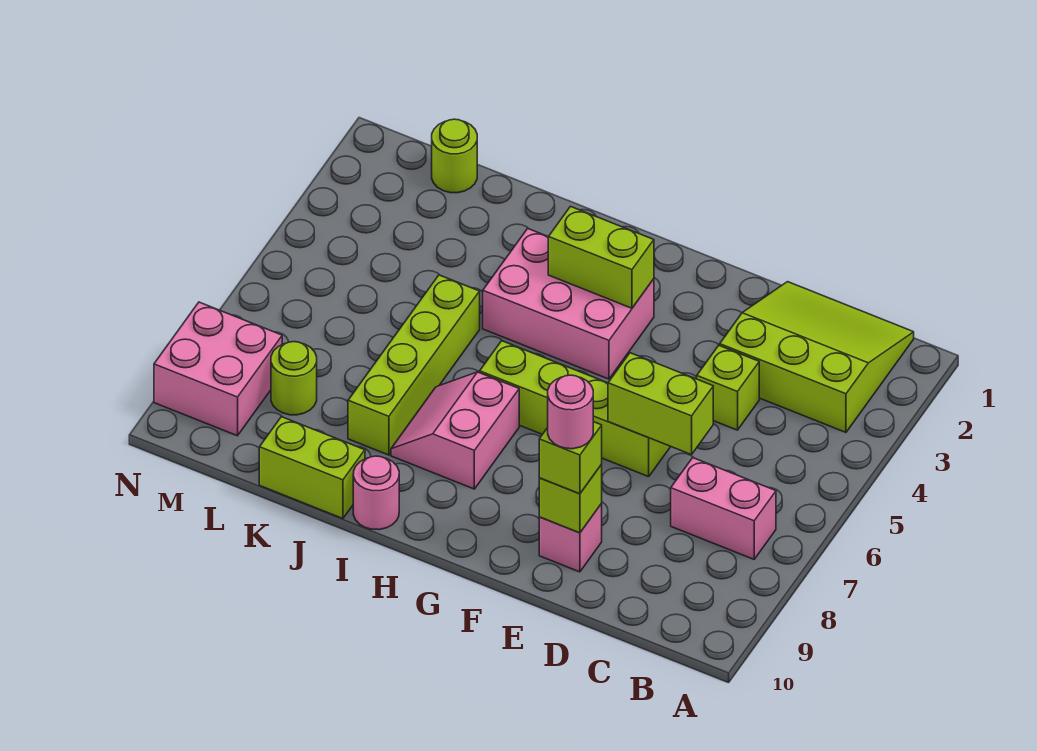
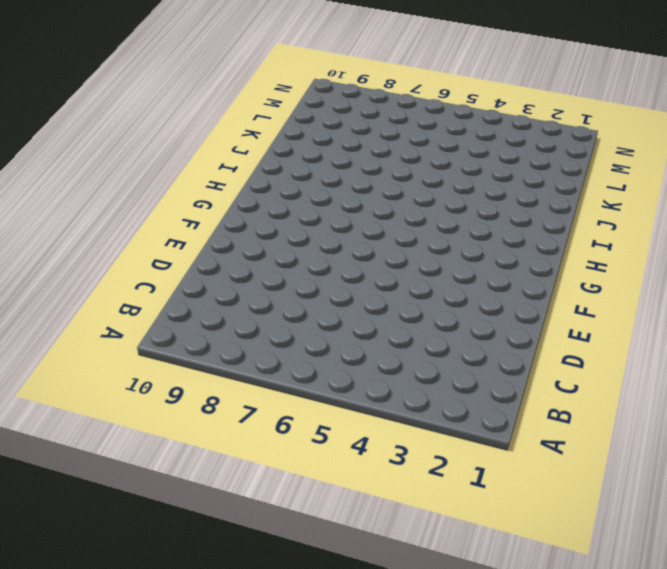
none -> lime slope B1:D3 level 1 top 3
none -> pink brick B7:C7 level 1
none -> lime brick D4 level 1

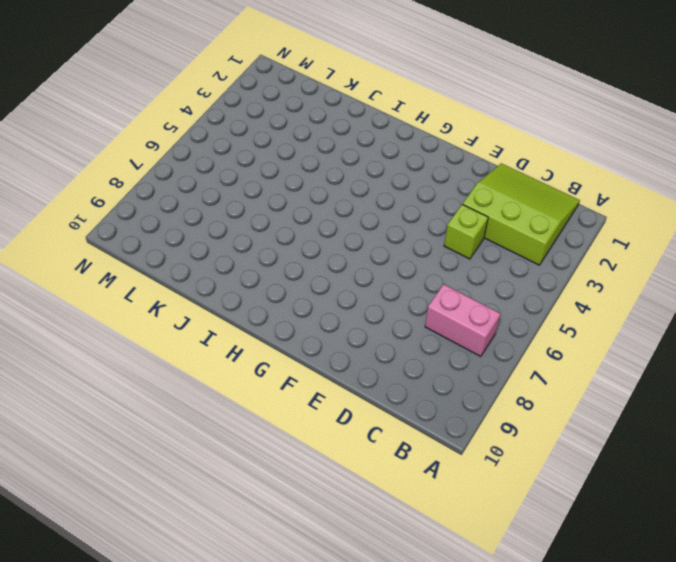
none -> lime brick E6:H6 level 1
none -> pink brick E9 level 1
none -> pink brick G3:I4 level 1

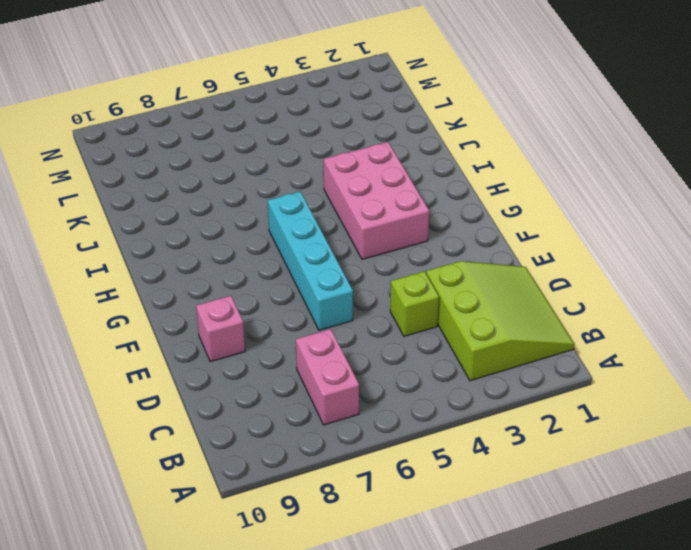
cyan brick E6:H6 level 1 -> lime brick E6:H6 level 1
none -> pink slope H7:I8 level 1 top H
none -> pink round brick I10 level 1
none -> lime brick J5:J8 level 1

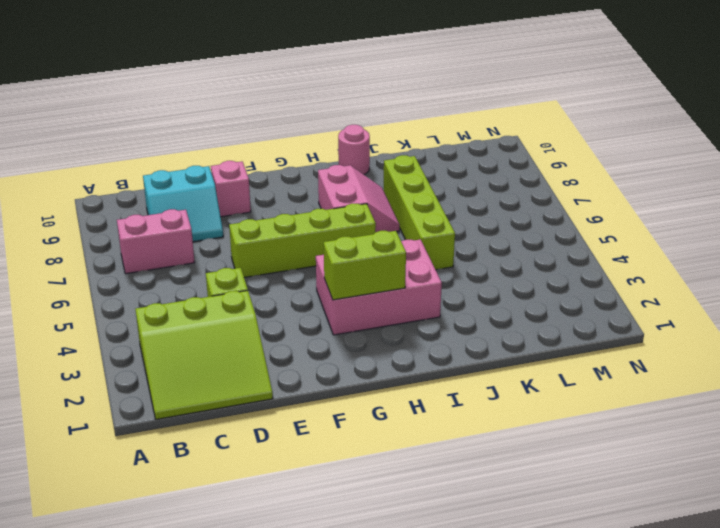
cyan slope C8:D9 level 1 top 9 -> none
none -> lime brick J10:K10 level 1
none -> lime round brick L1 level 1
none -> lime round brick L8 level 1

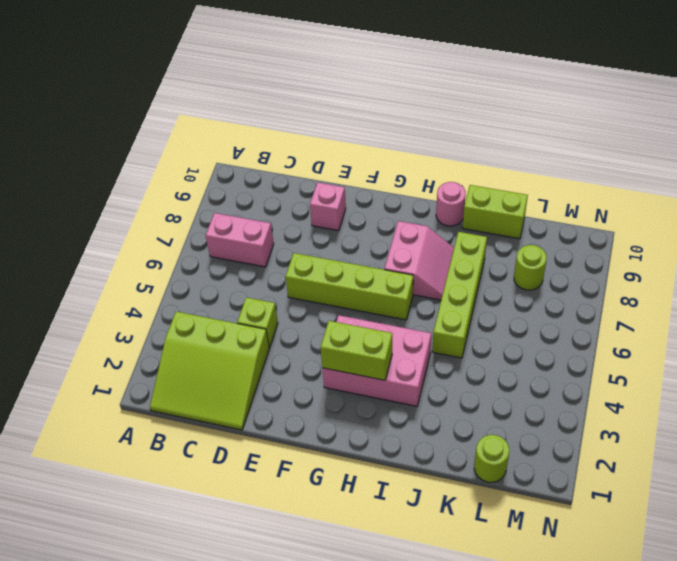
none -> pink brick M8:N9 level 1
none -> lime brick D6:E6 level 2
none -> lime brick E9 level 2

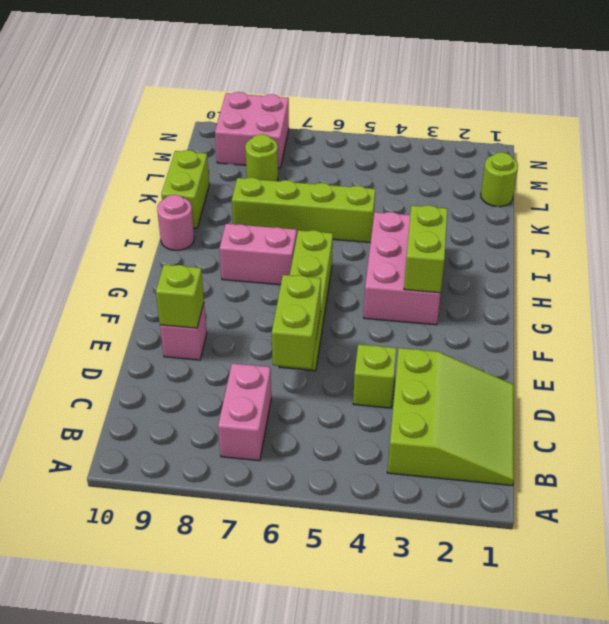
none -> lime brick E9 level 3
none -> pink round brick E9 level 4

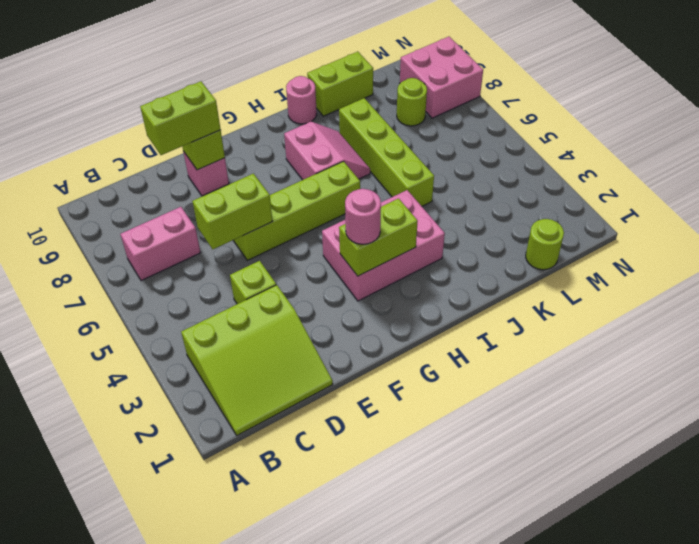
lime brick D9:E9 level 3 -> lime brick E9 level 3
pink round brick G3 level 3 -> pink round brick E9 level 4

